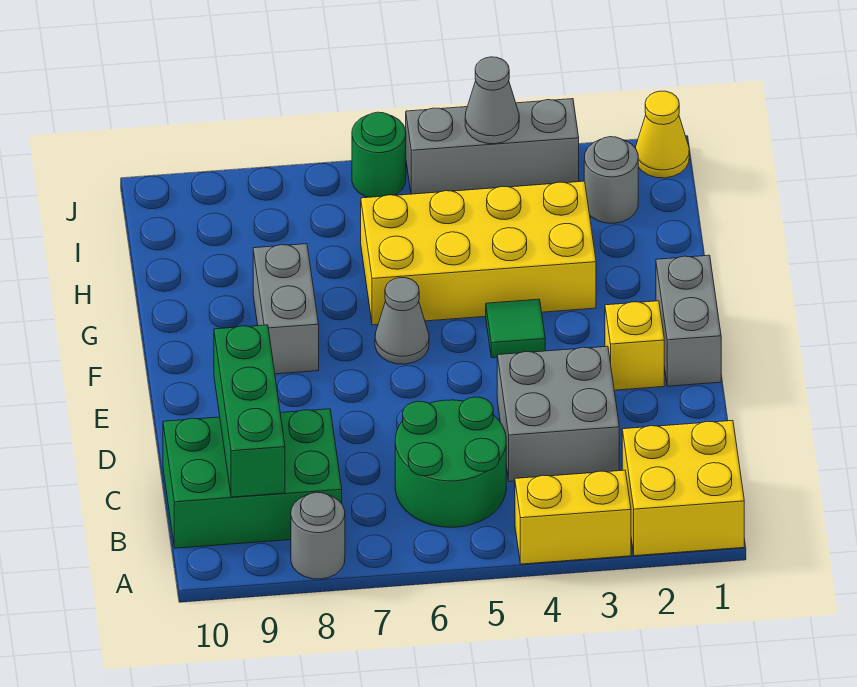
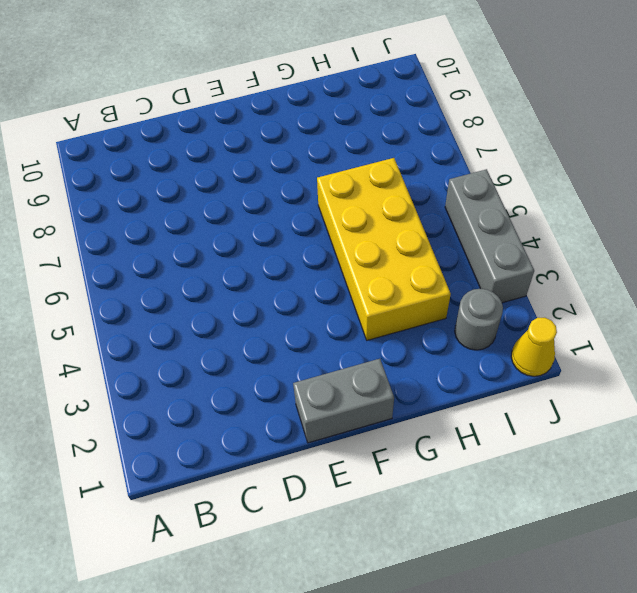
none -> yellow brick A1:B2 level 1
none -> yellow brick A3:A4 level 1
none -> grey round brick A8 level 1

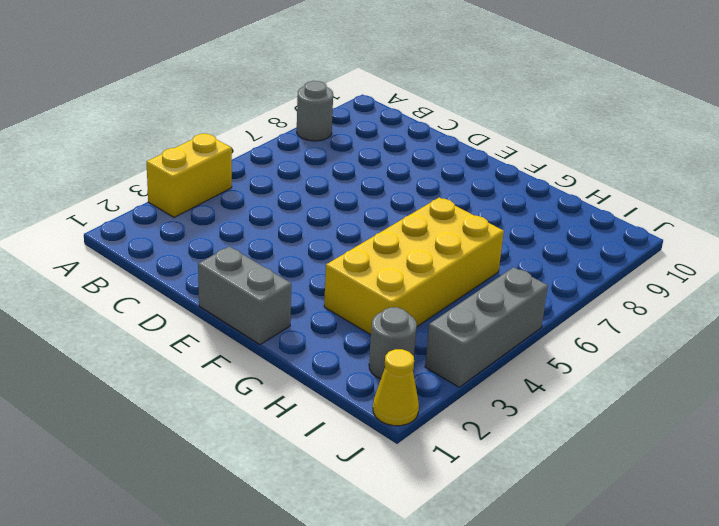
none -> yellow brick A1:B2 level 1
none -> green round brick B5:C6 level 1
none -> green brick B8:C10 level 1

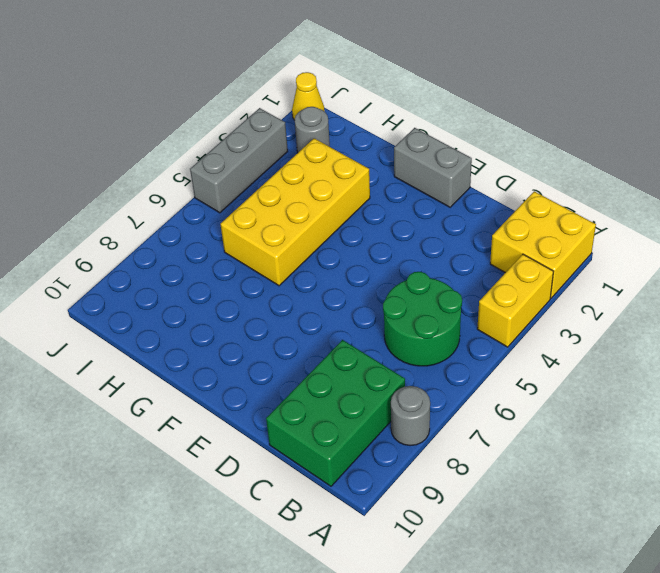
none -> grey brick C3:D4 level 1
none -> yellow brick E2 level 1
none -> green tile F4 level 1

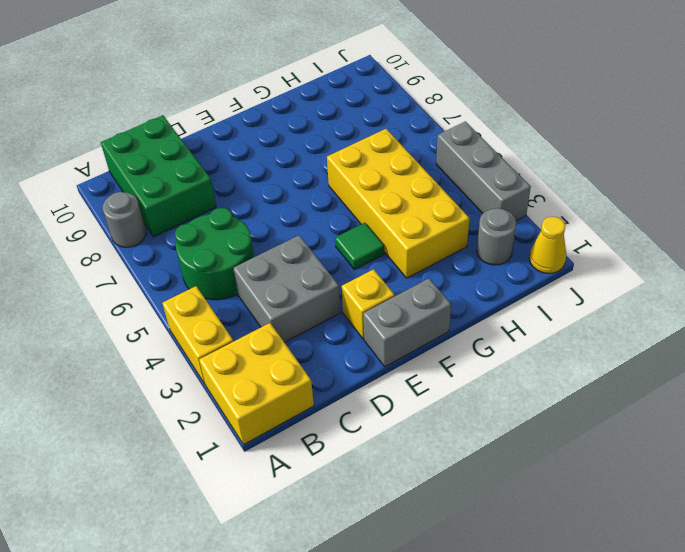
none -> grey cone F6 level 1
none -> grey brick F8:G8 level 1
none -> green round brick J6 level 1

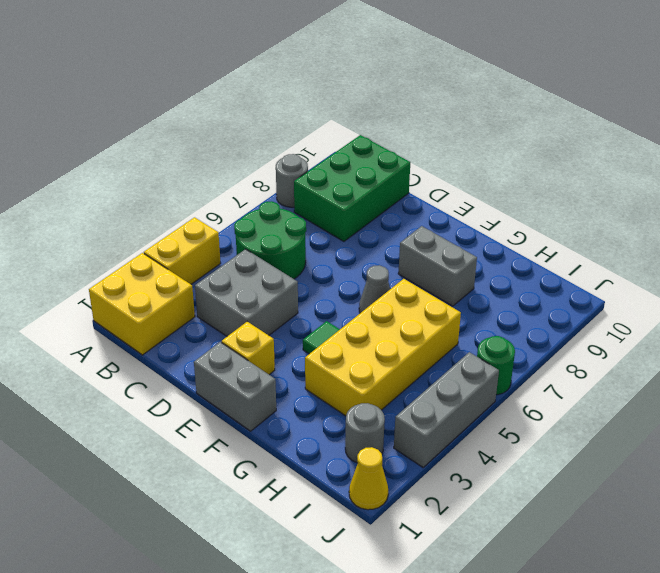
none -> green brick B9:D9 level 2
none -> grey cone J4 level 2

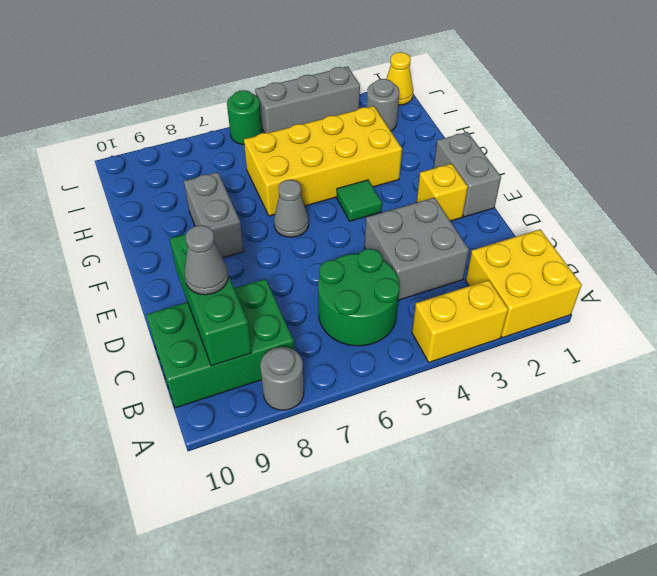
grey cone C9 level 3 -> grey cone J4 level 2

